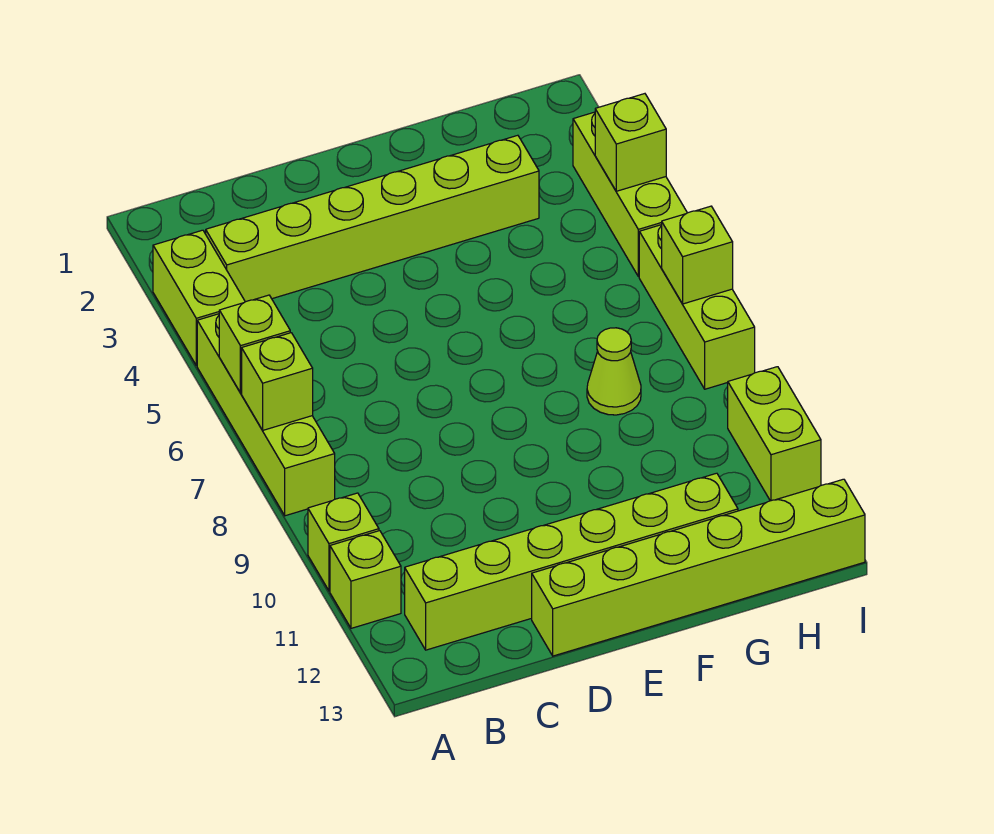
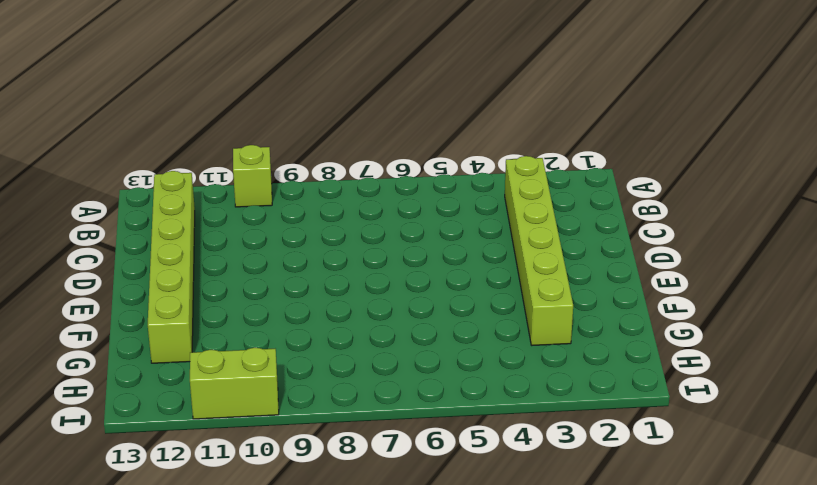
none -> lime brick A3:A4 level 1
none -> lime brick A5:A8 level 1
none -> lime brick A11 level 1

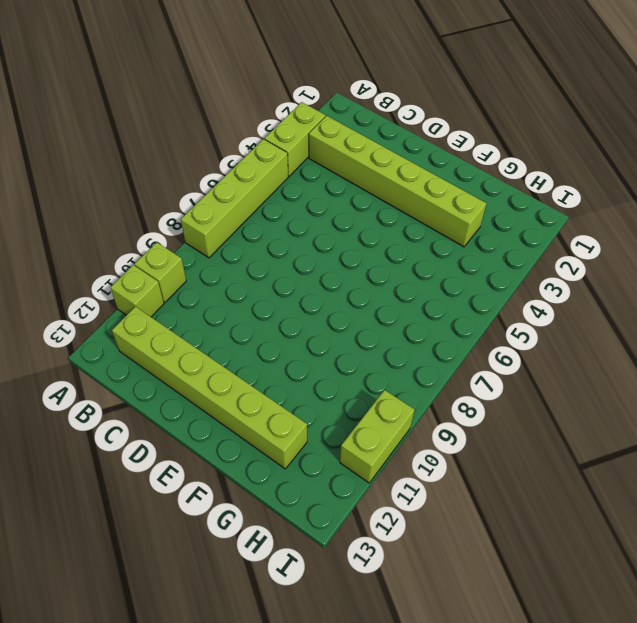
none -> lime brick D13:I13 level 1
none -> lime cone G8 level 1
none -> lime brick I3:I5 level 1

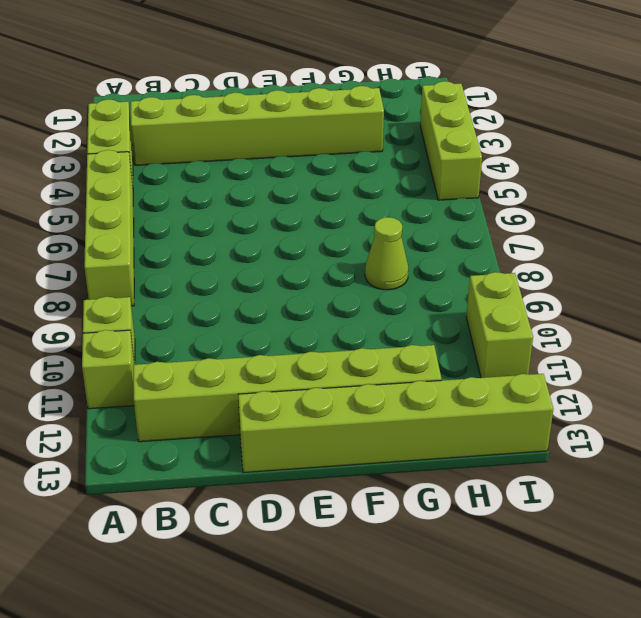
none -> lime brick I6:I8 level 1
none -> lime brick A6 level 2
none -> lime brick A7 level 2

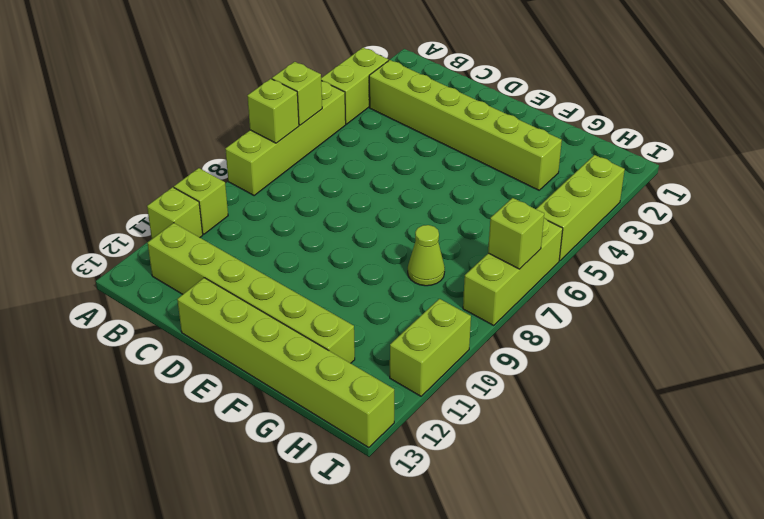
none -> lime brick I4 level 2

